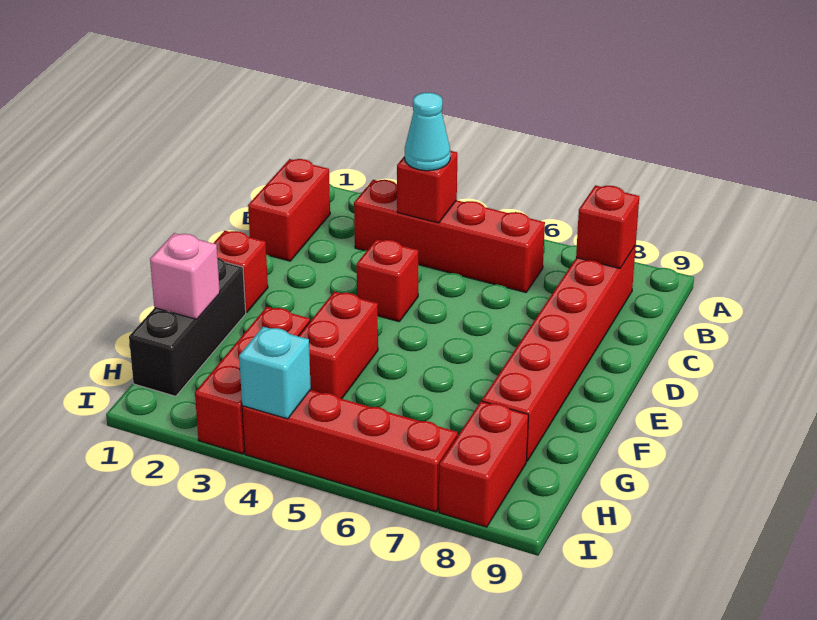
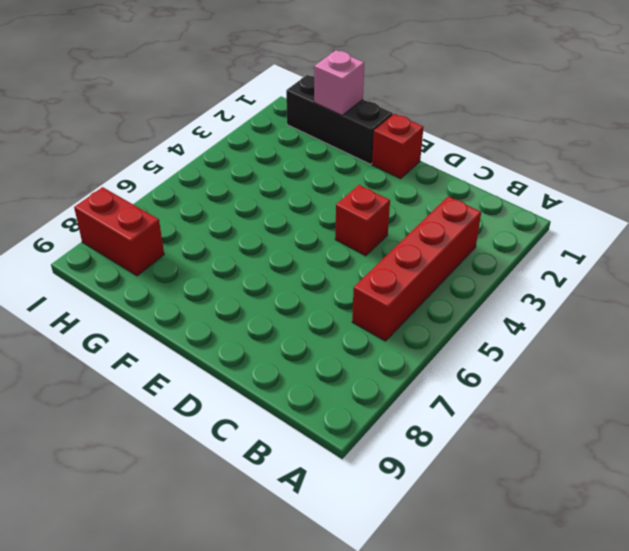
none -> red brick B1:C1 level 1
none -> red brick B8:G8 level 1
none -> red brick F4:G4 level 1

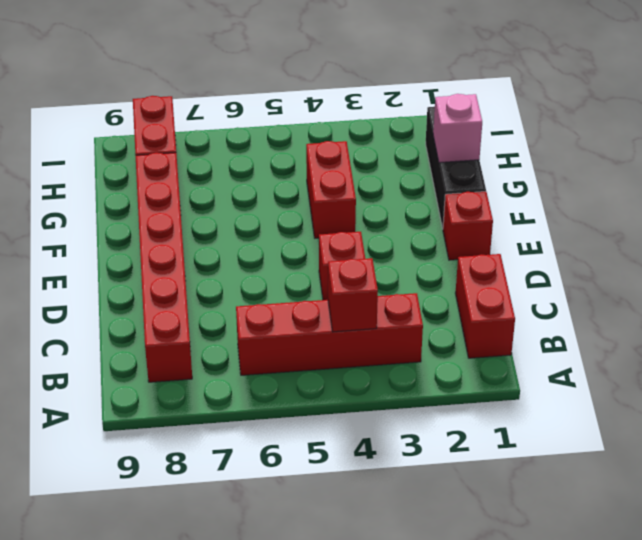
none -> red brick G3:I3 level 1
none -> red brick I4:I7 level 1
none -> red brick B8 level 2

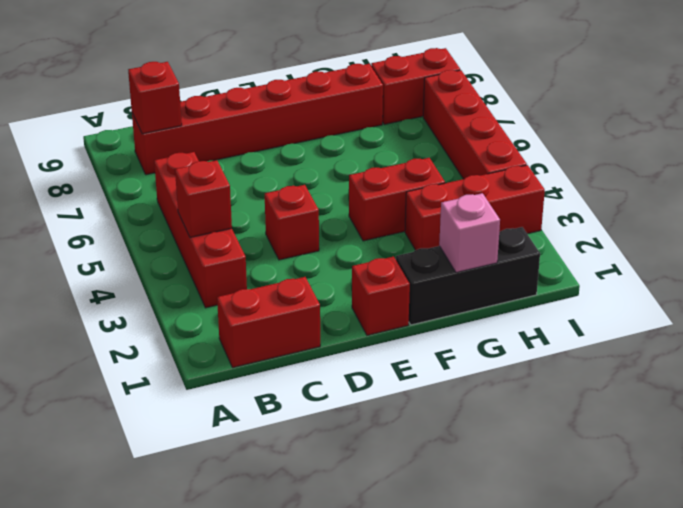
none -> cyan brick I4 level 2
none -> cyan cone B4 level 3

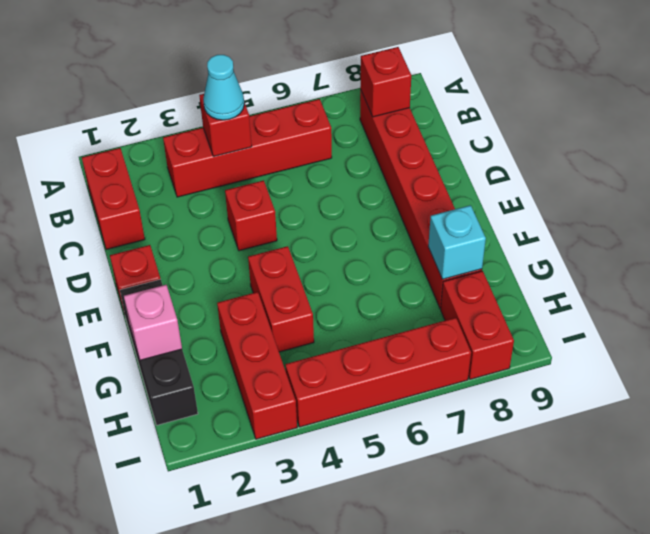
cyan brick G8 level 2 -> cyan brick I4 level 2

